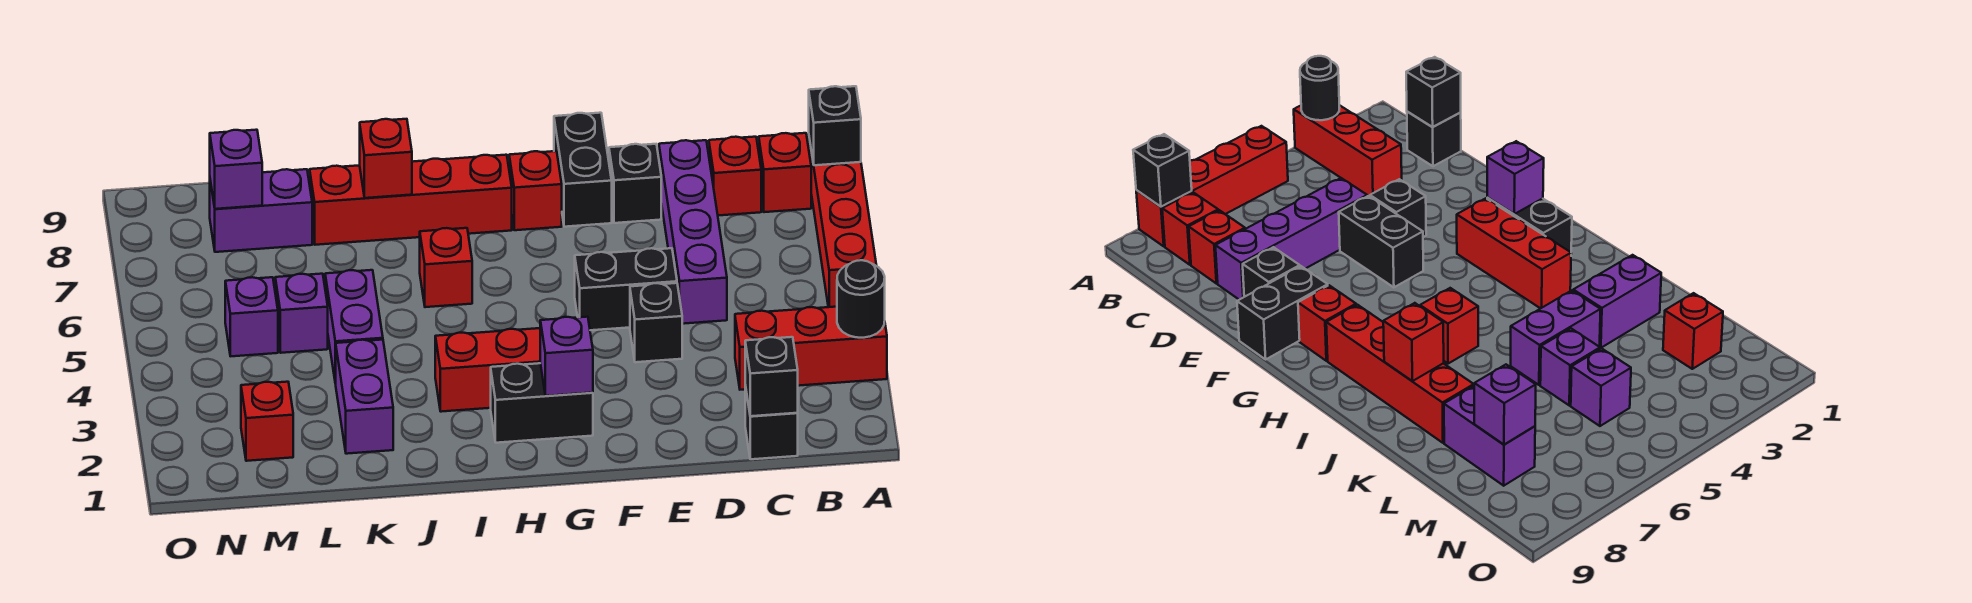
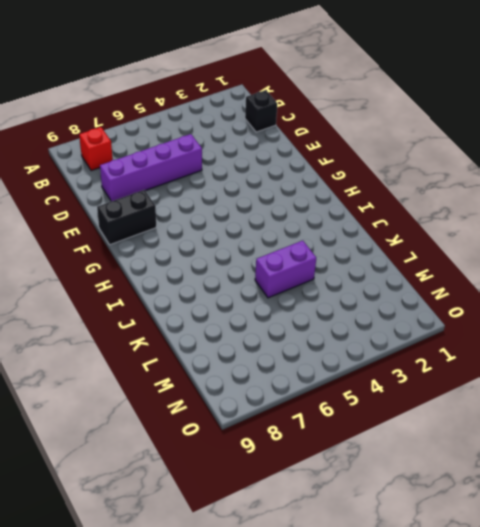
none -> red brick A3:C3 level 1
none -> red brick A5:A8 level 1
none -> red brick C8 level 1

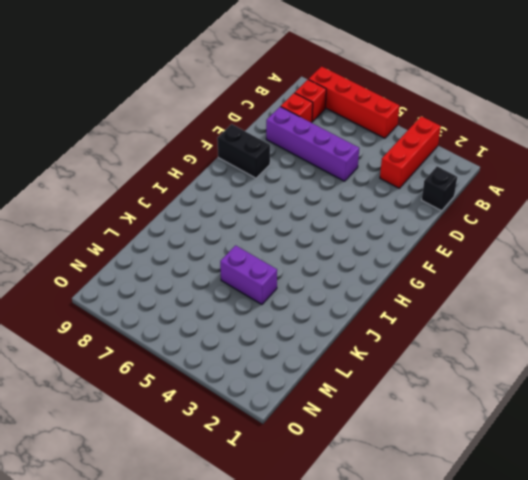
none -> black brick E4 level 1
none -> black brick E5:F5 level 1
none -> black brick E8 level 1

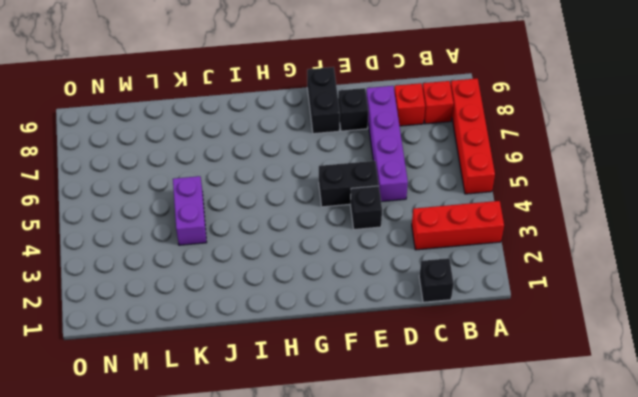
none -> black brick G2:H2 level 1
none -> red brick G3:I3 level 1
none -> red brick G8 level 1

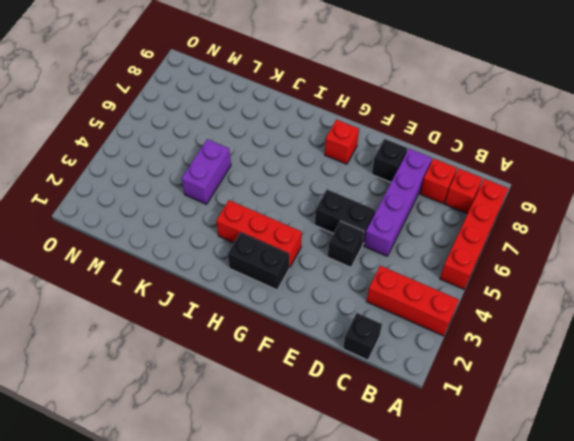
none -> black brick F8:F9 level 1
none -> red brick H8:K8 level 1
none -> red brick I6 level 1

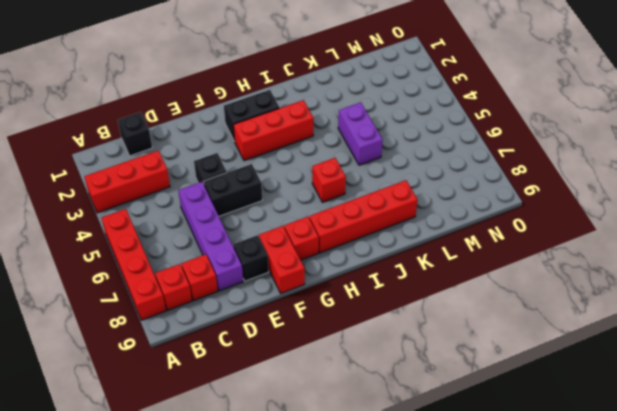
red brick F8:F9 level 1 -> black brick F8:F9 level 1
none -> purple brick K2:K3 level 1
none -> purple brick L5 level 1
none -> purple brick L8:M8 level 1

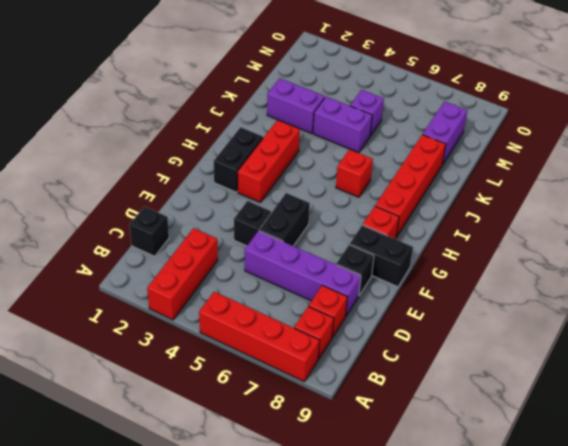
none -> red brick M2 level 1
none -> purple brick M5 level 1
none -> black round brick A3 level 2

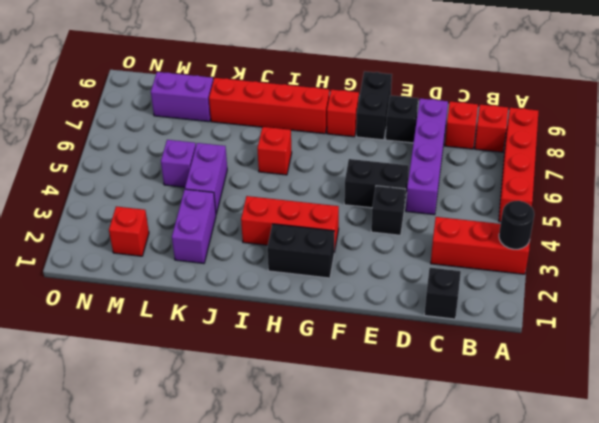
none -> purple brick M5 level 1
none -> black brick A8 level 2
none -> black brick C1 level 2

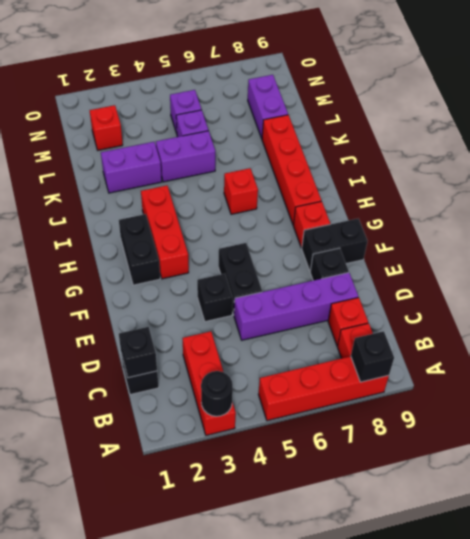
none -> purple brick G2 level 2
none -> red brick J8 level 2
none -> purple brick M8 level 2

